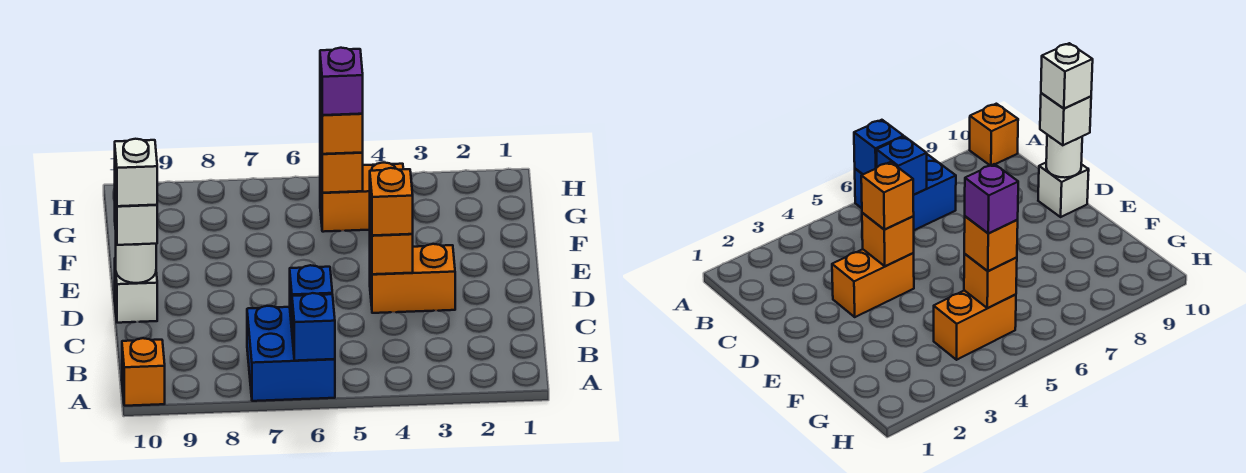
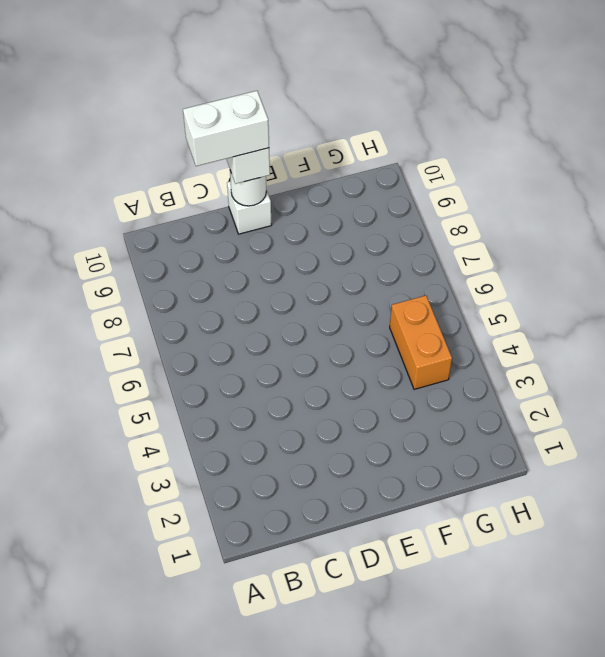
white brick C10:D10 level 4 -> white brick D10 level 4
none -> blue brick A6:B7 level 1
none -> orange brick A10 level 1
none -> orange brick D3:D4 level 1

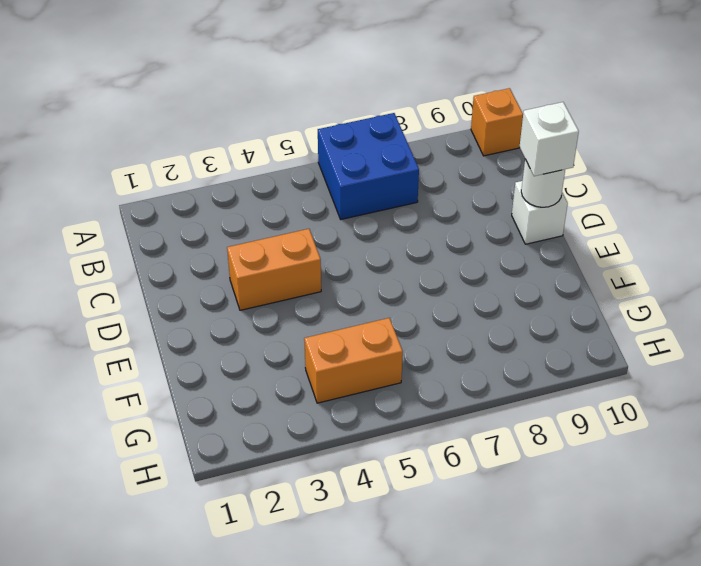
none -> blue brick A6 level 2
none -> blue brick B6 level 2
none -> orange brick D4 level 2

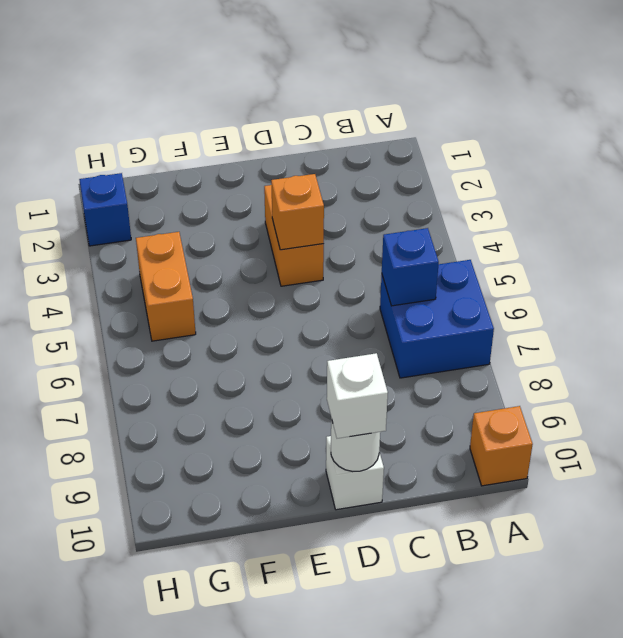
blue brick H2 level 1 -> blue brick A6 level 2
none -> orange brick G5 level 2
none -> orange brick D4 level 3
none -> orange brick G5 level 3

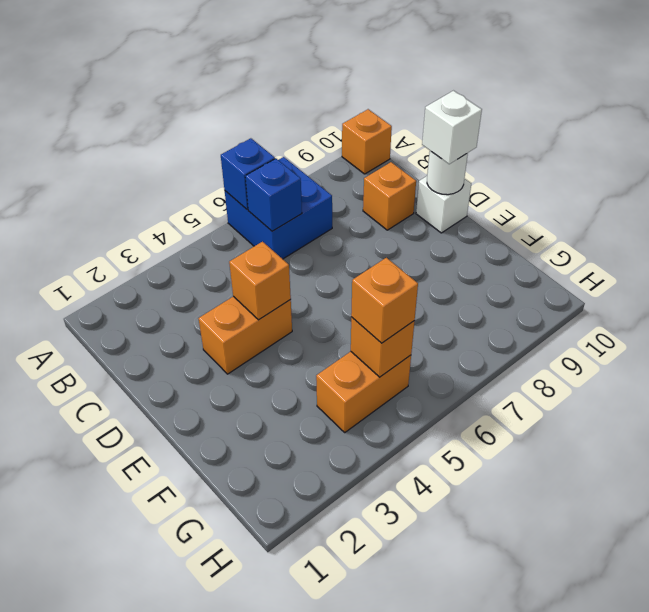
orange brick C9 level 1 -> orange brick D4 level 3
none -> white brick D10 level 4
none -> purple brick G5 level 4

